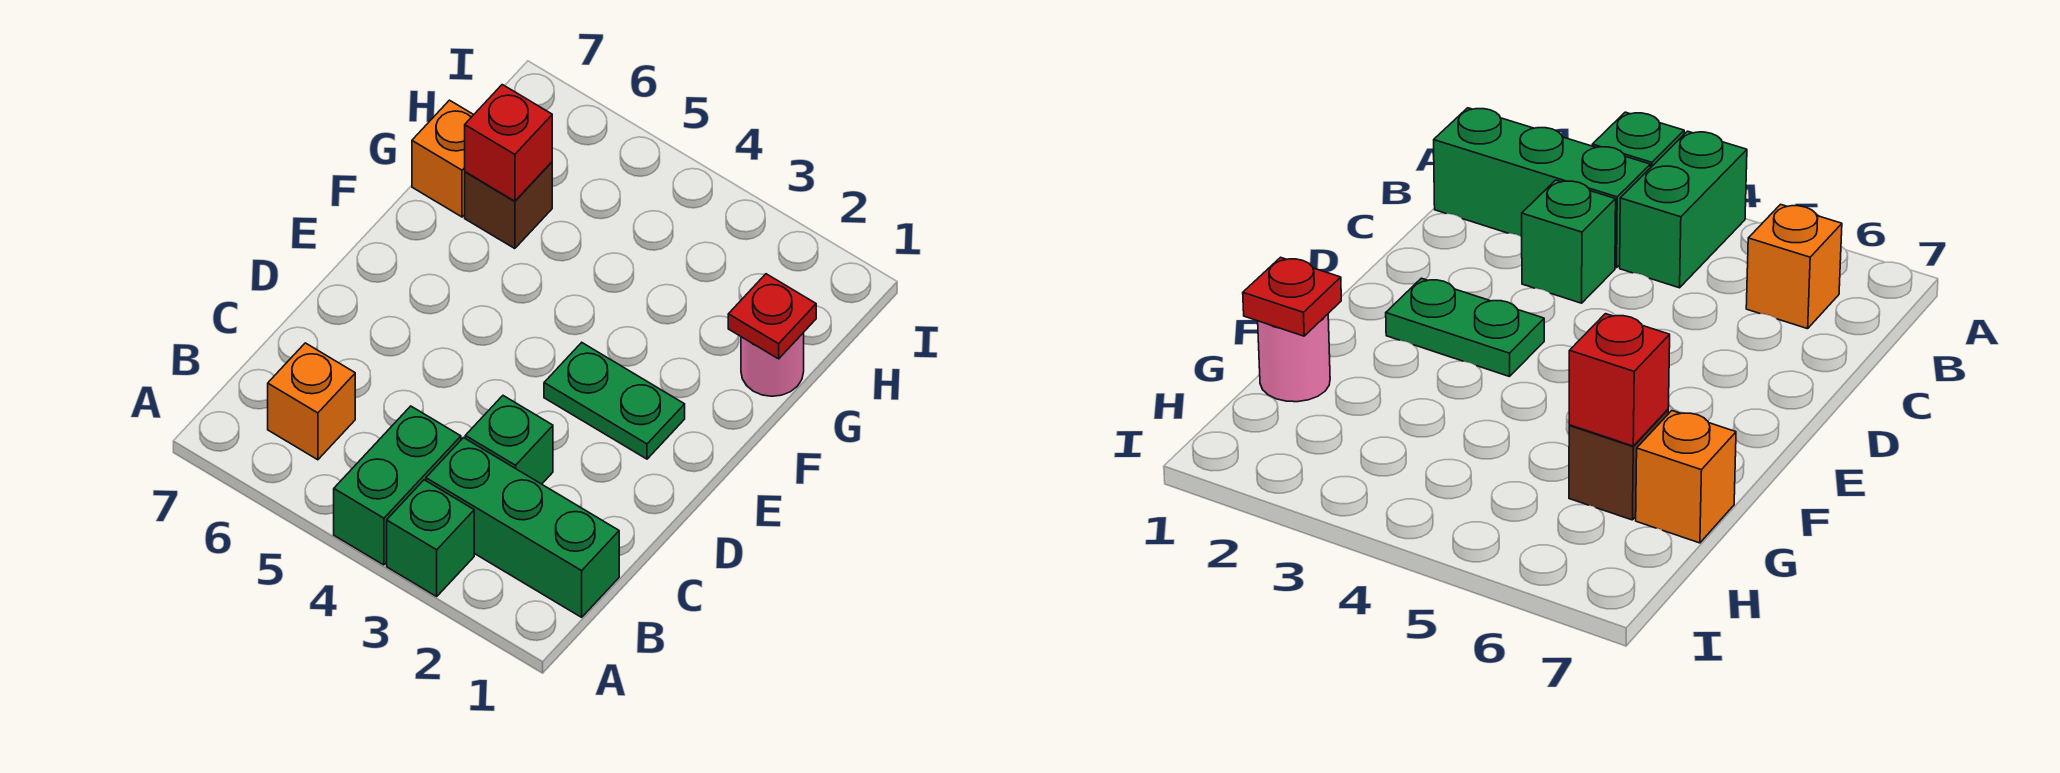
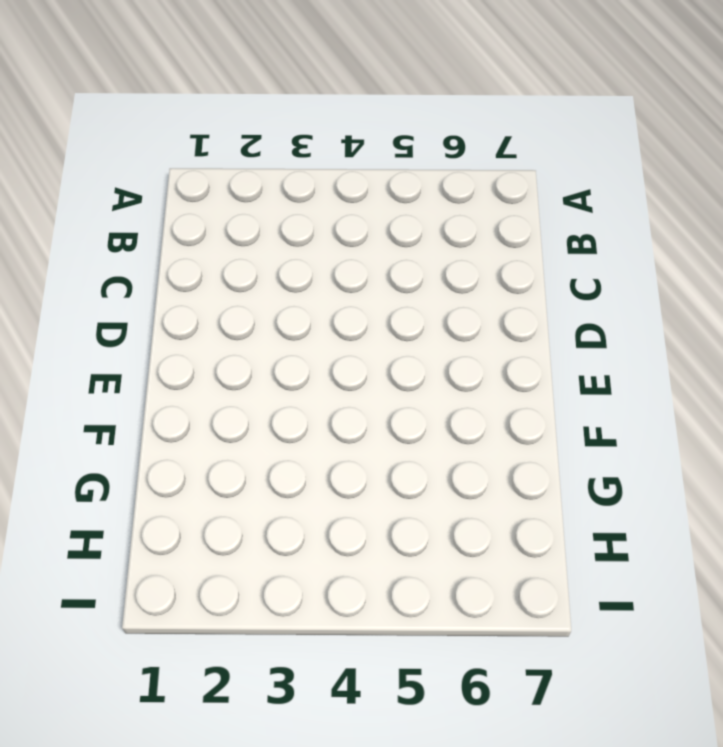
none -> green brick A3 level 1
none -> green brick A4:B4 level 1

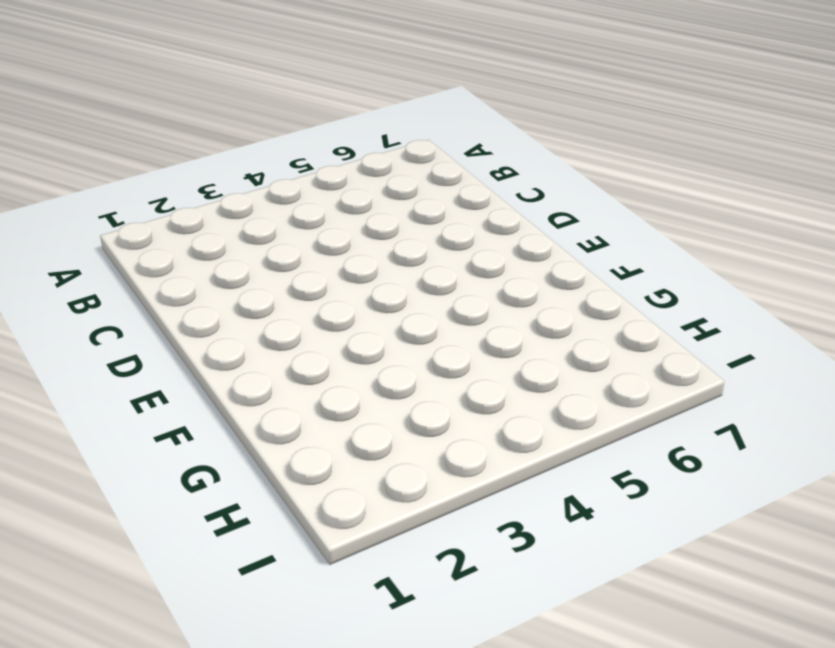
none -> green brick A3 level 1
none -> green brick A4:B4 level 1

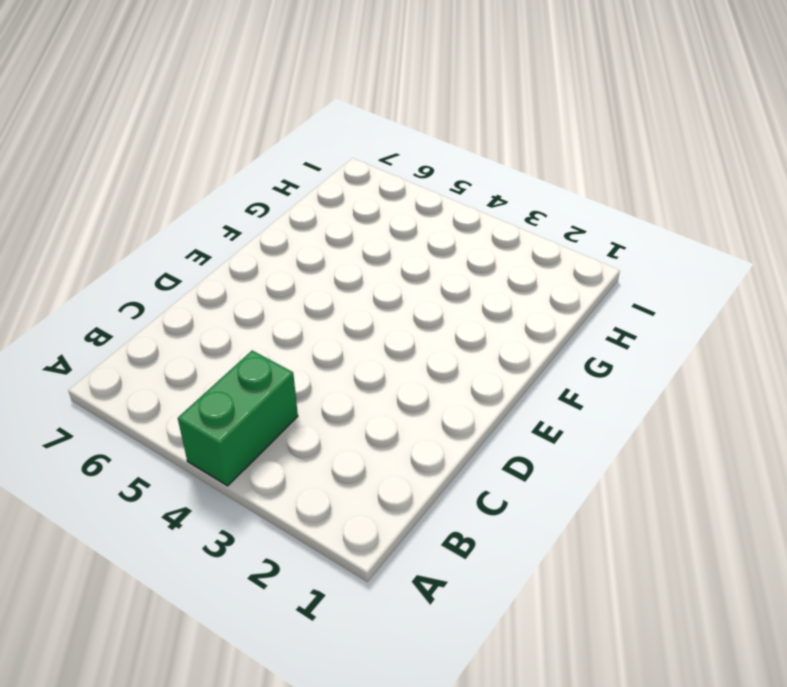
none -> green brick A3 level 1
none -> green brick B1:B3 level 1

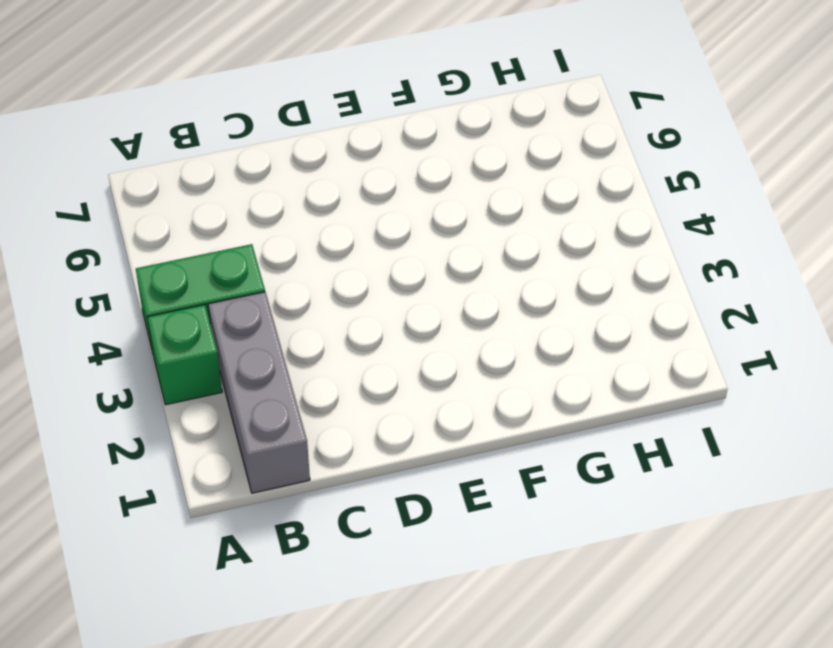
grey brick B1:B3 level 1 -> green brick B1:B3 level 1
none -> orange brick B6 level 1
none -> green brick C3 level 1

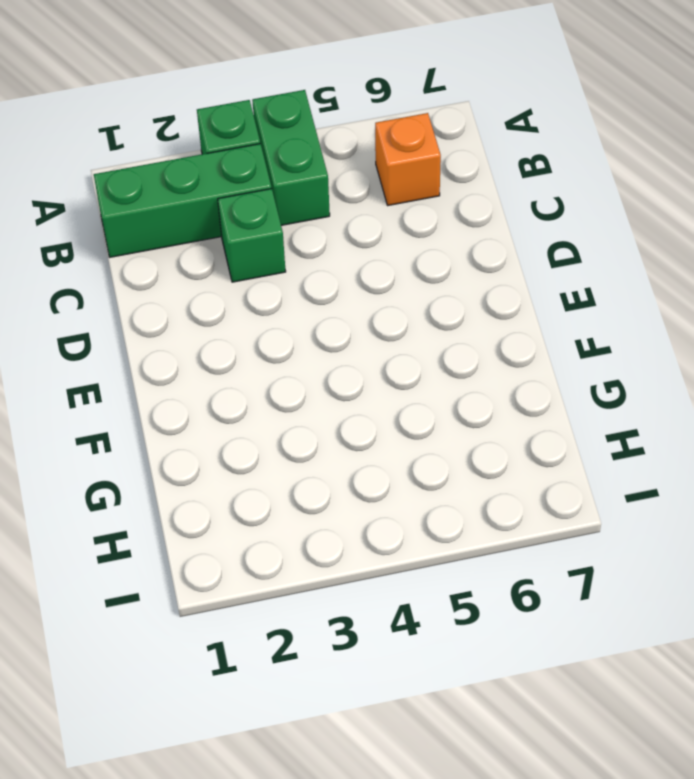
none -> green plate E2:E3 level 1
none -> pink round brick G1 level 1

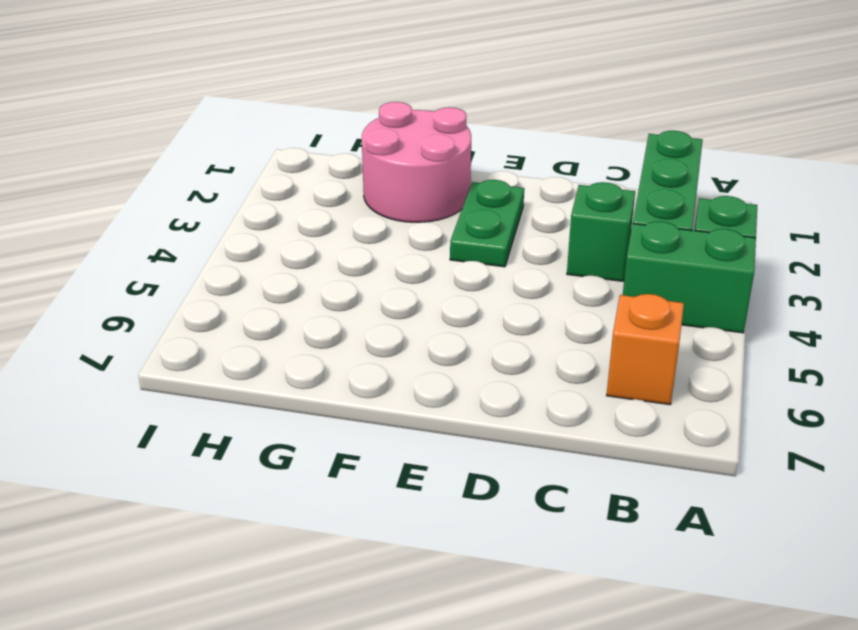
pink round brick F1:G2 level 1 -> pink round brick G1 level 1
none -> brown brick G6 level 1
none -> orange brick G7 level 1

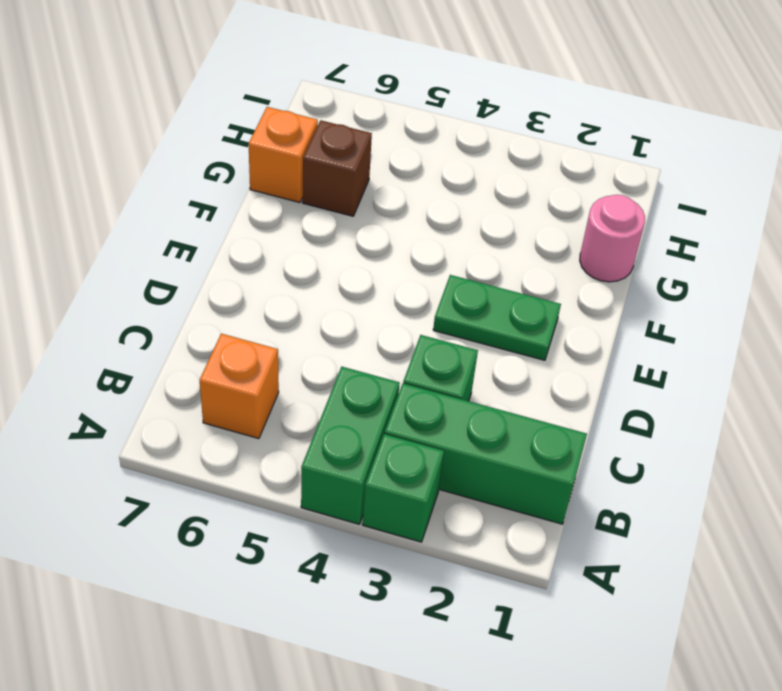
none -> red plate G1 level 2
none -> red brick G6 level 2

